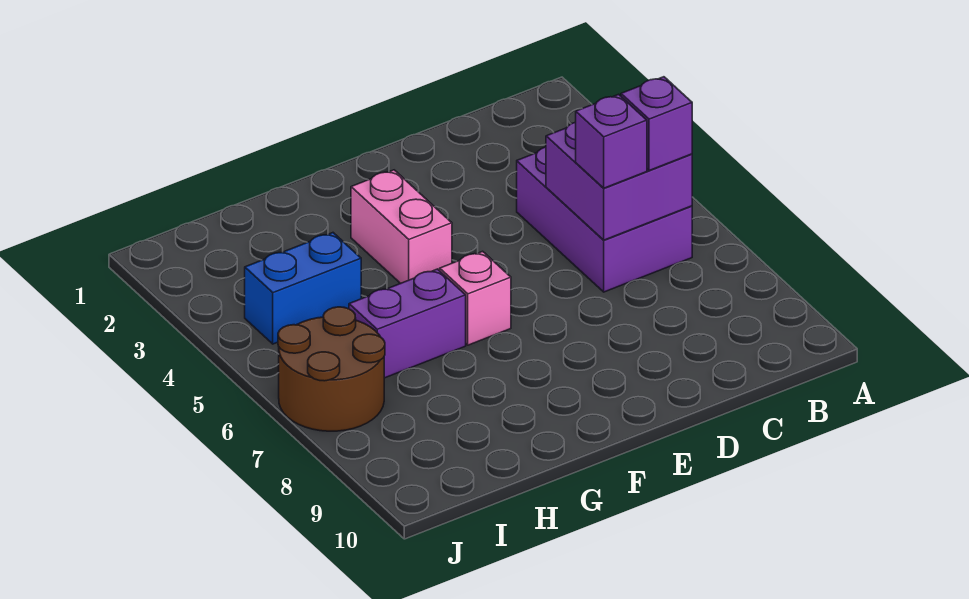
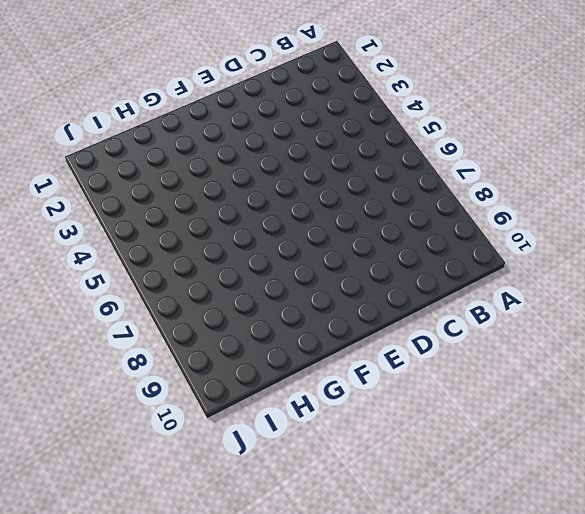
none -> purple brick B4:C6 level 1
none -> pink brick F3:F4 level 1

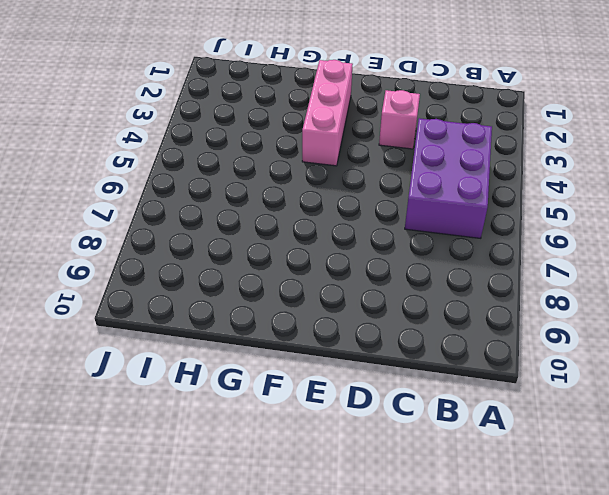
pink brick D3 level 1 -> pink brick F6 level 1
pink brick F2:F4 level 1 -> pink brick F3:F4 level 1
none -> purple brick G6:H6 level 1
none -> blue brick H4:I4 level 1

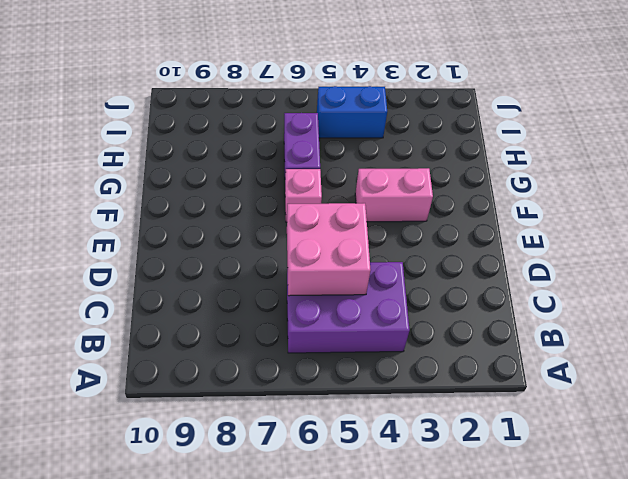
pink brick C5:D6 level 2 -> purple brick B5:C6 level 2
blue brick I4:I5 level 1 -> blue brick H4:I4 level 1
none -> brown round brick I6:J7 level 1
none -> purple brick B6 level 3

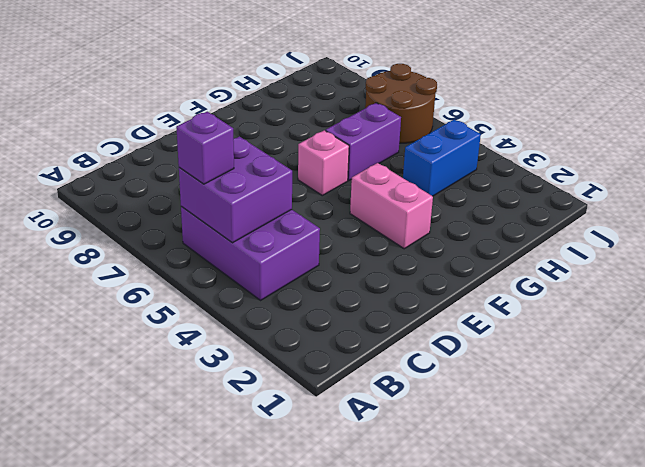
none -> purple brick C6 level 3

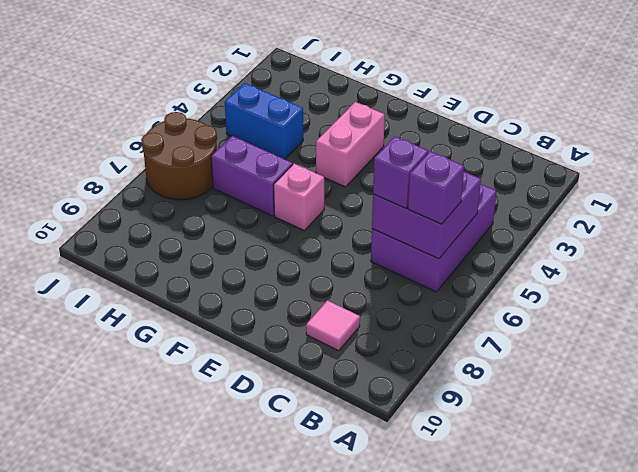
pink tile C9 level 1 -> none

